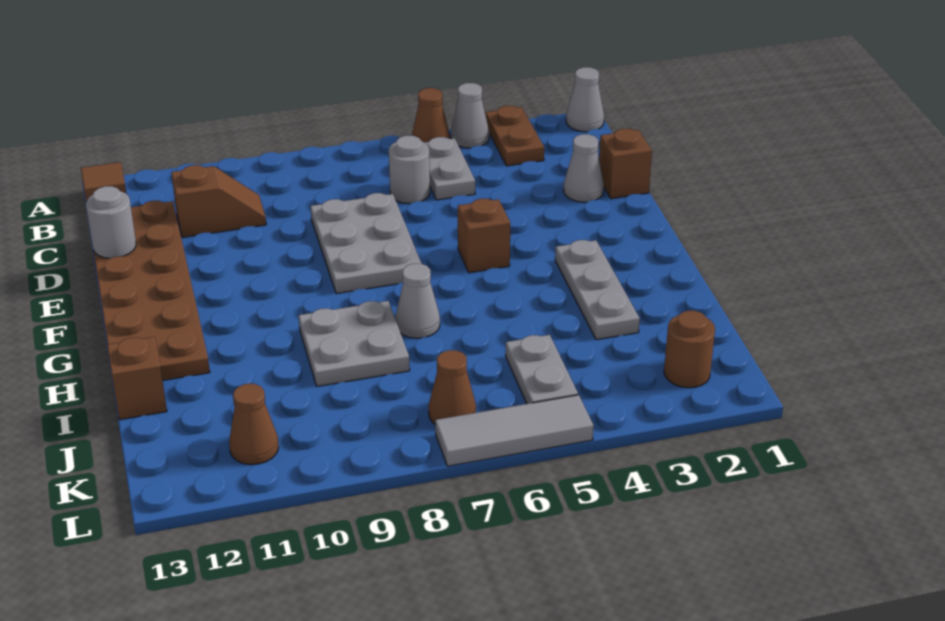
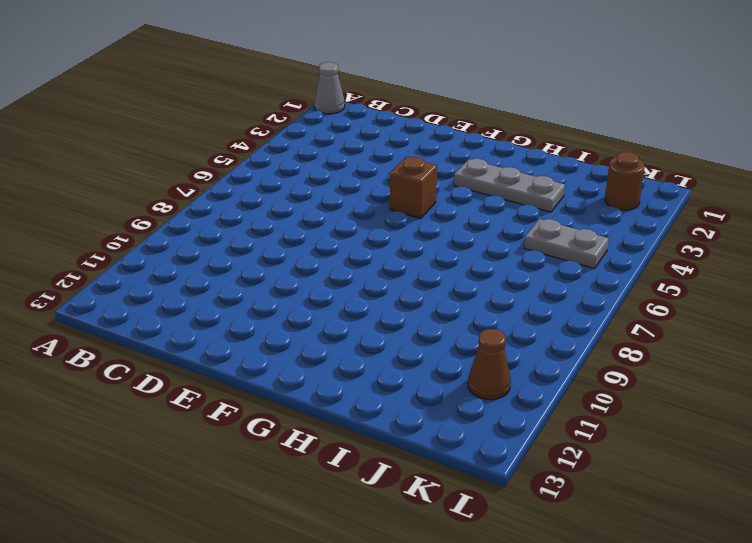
none -> brown plate A3:B3 level 1
none -> grey cone A4 level 1
none -> brown cone A5 level 1

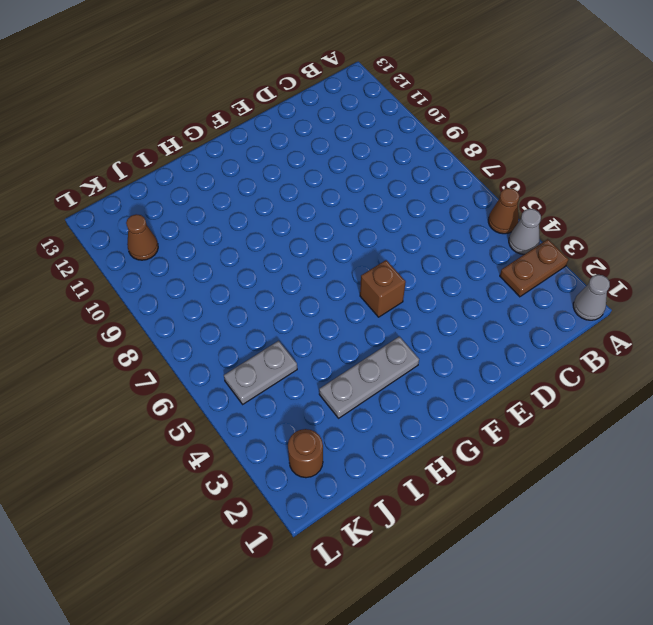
none -> brown tile A13 level 1
none -> grey plate B5:C5 level 1
none -> grey round brick C6 level 1

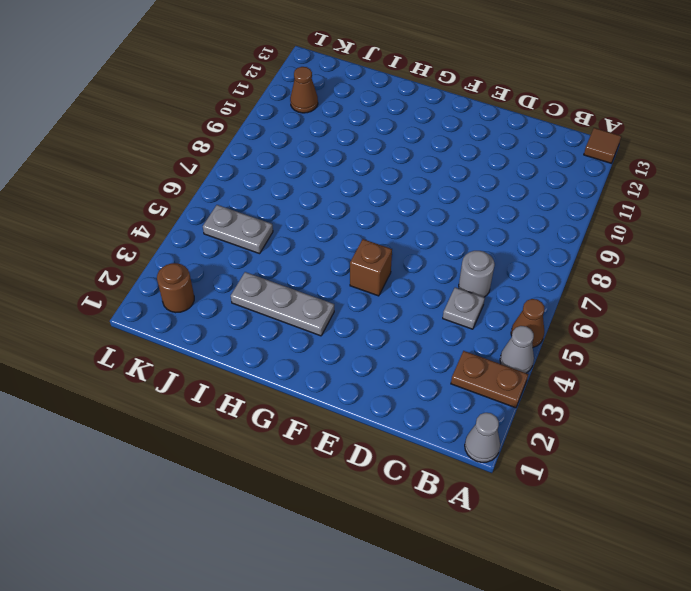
grey plate C5 level 1 -> grey plate B5:C5 level 1
none -> brown slope C10:C11 level 1 top 11
none -> brown plate C12:H13 level 1
none -> brown brick D1 level 1

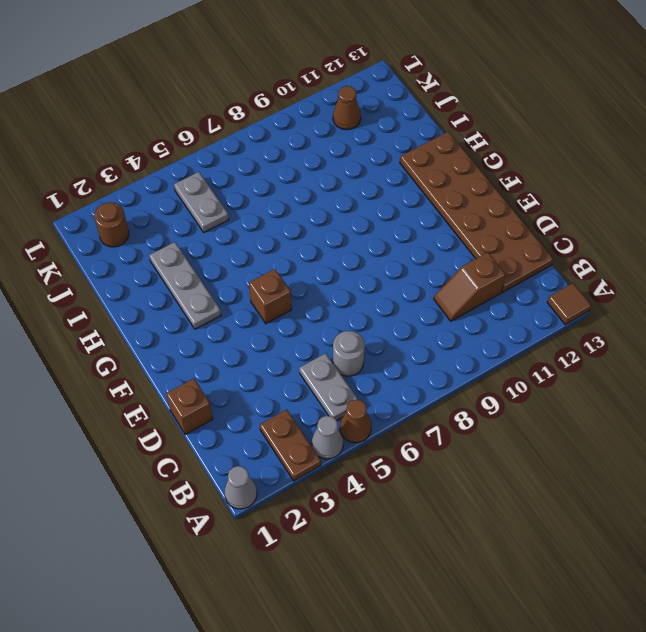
none -> grey cone D2 level 1
none -> grey plate D7:F8 level 1
none -> grey cone H7 level 1

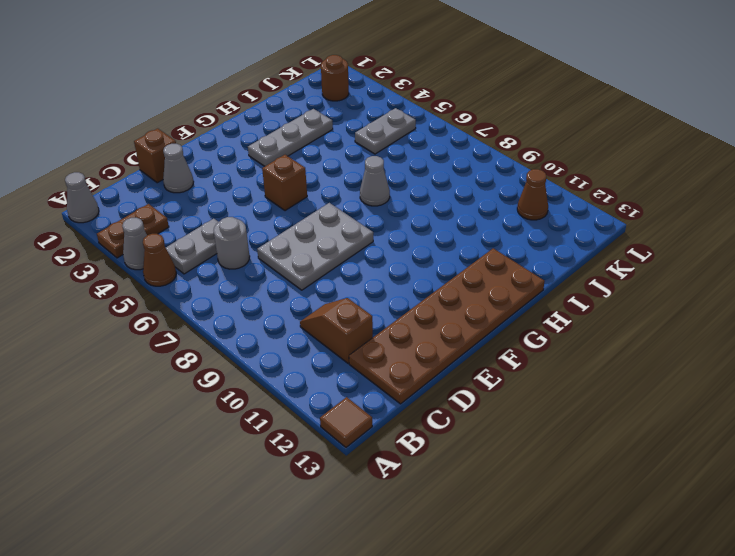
none -> grey plate H8:I9 level 1
none -> brown brick I13 level 1
none -> brown cone K7 level 1

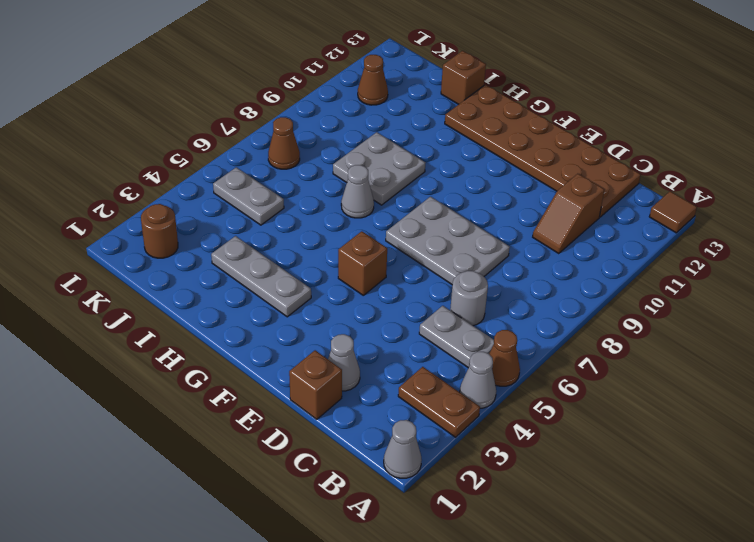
none -> grey tile L5:L7 level 1
none -> grey round brick D13 level 2

